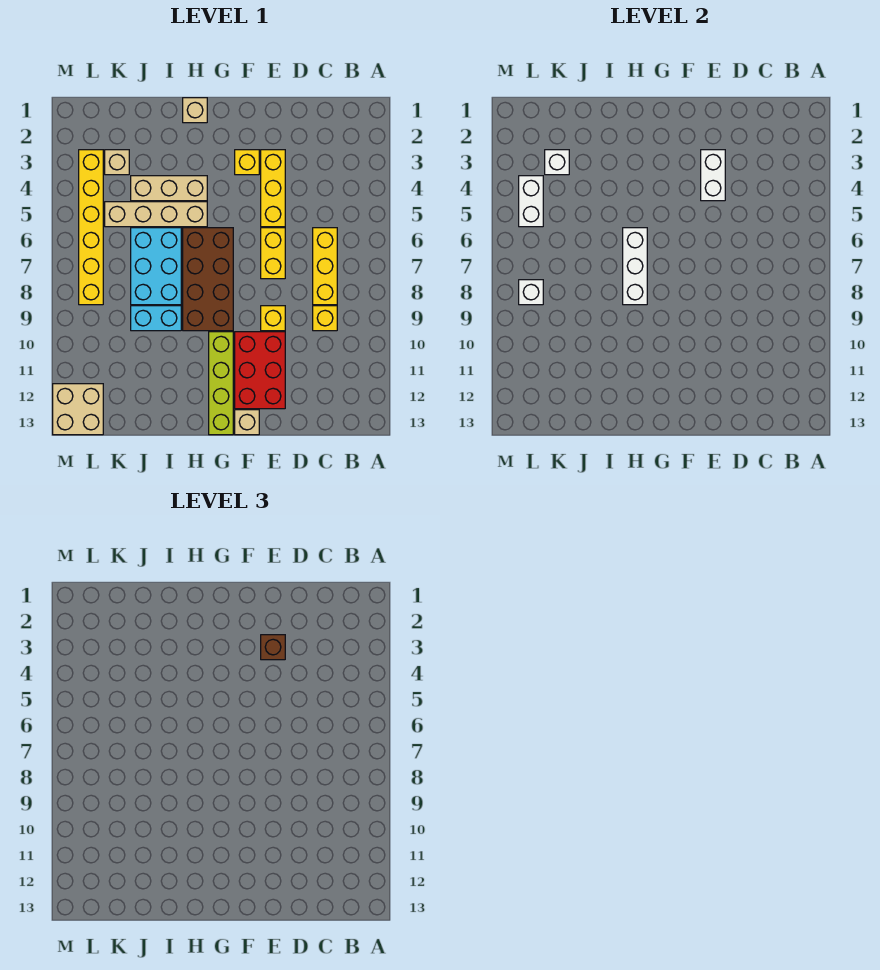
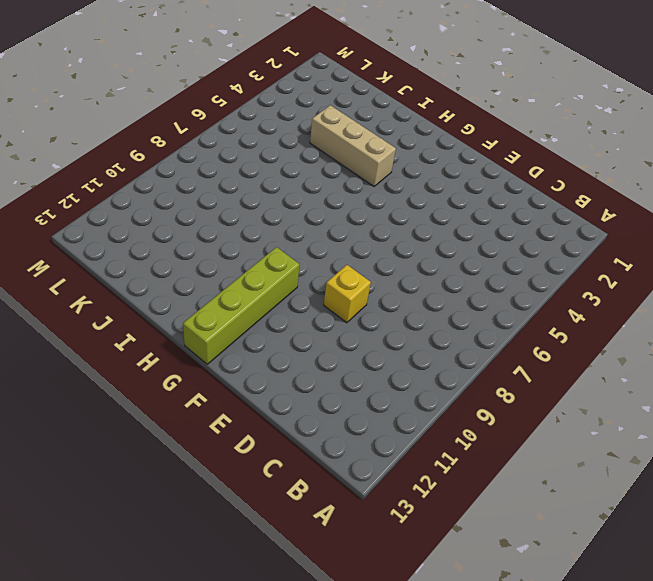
none -> yellow brick C6:C8 level 1
none -> yellow brick C9 level 1
none -> yellow brick E3:E5 level 1

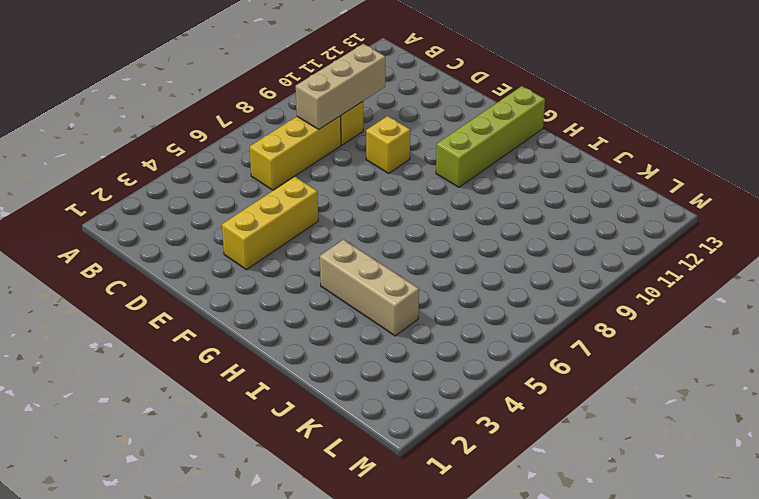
tan brick C8:C10 level 2 -> none
none -> yellow brick E6:E7 level 1
none -> red brick E10:F12 level 1
none -> yellow brick F3 level 1

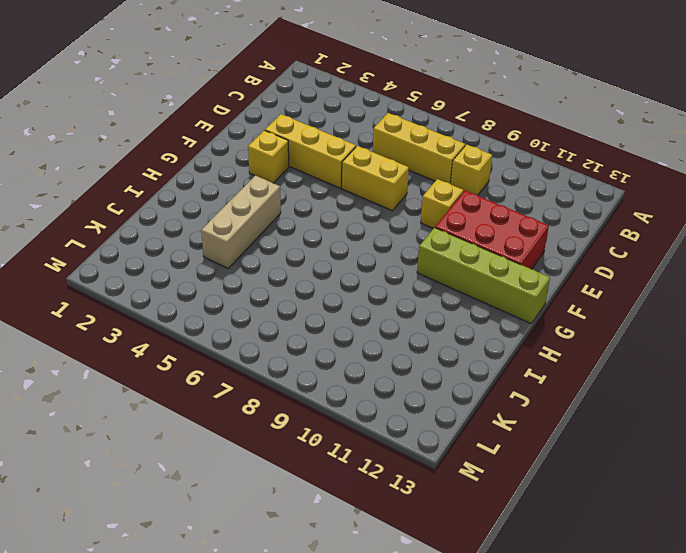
none -> tan brick F13 level 1
none -> brown brick G6:H9 level 1
none -> tan brick H1 level 1

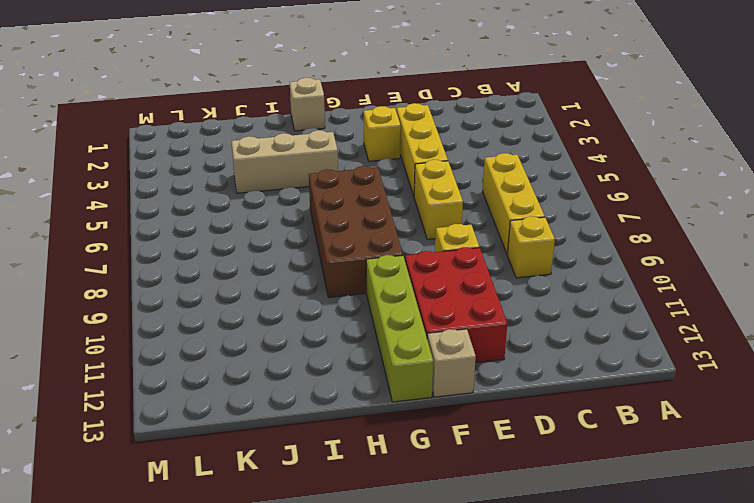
none -> tan brick H5:K5 level 1
none -> cyan brick I6:J8 level 1
none -> cyan brick I9:J9 level 1

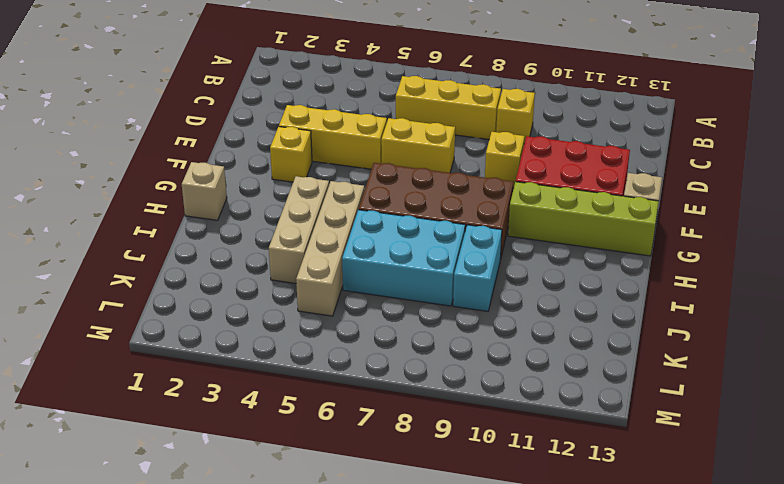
none -> tan brick K3 level 1
none -> yellow brick L3:L8 level 1
none -> tan brick L12:M13 level 1

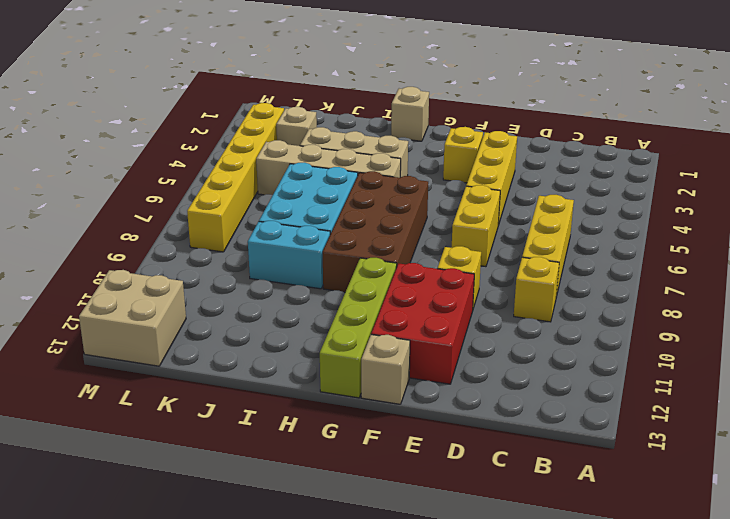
none -> white brick E3:E4 level 2
none -> white brick H6:H8 level 2
none -> white brick K3 level 2

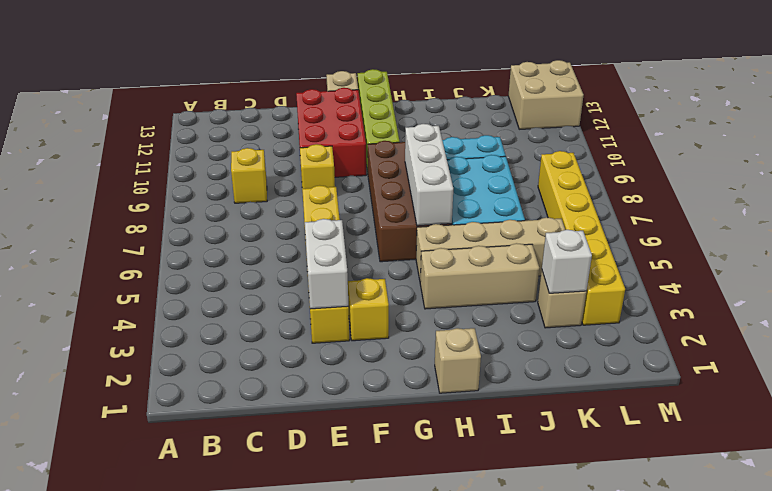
none -> yellow brick C6:C8 level 1
none -> white brick L4:L5 level 2
none -> white brick L8 level 2

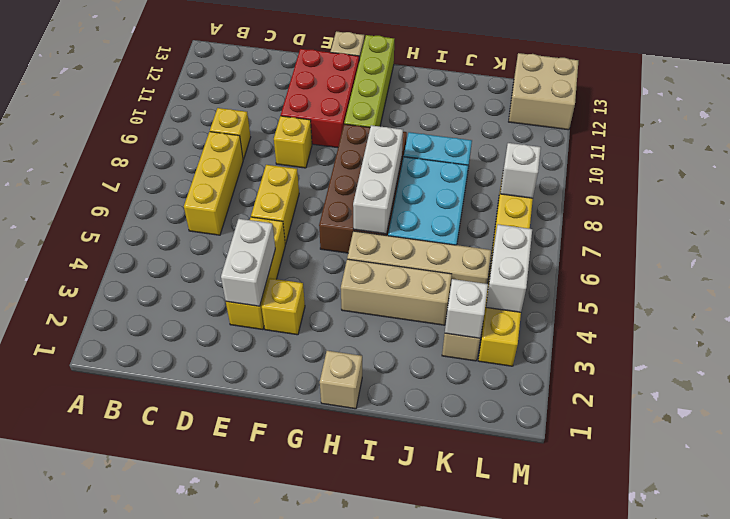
none -> brown brick E3 level 3

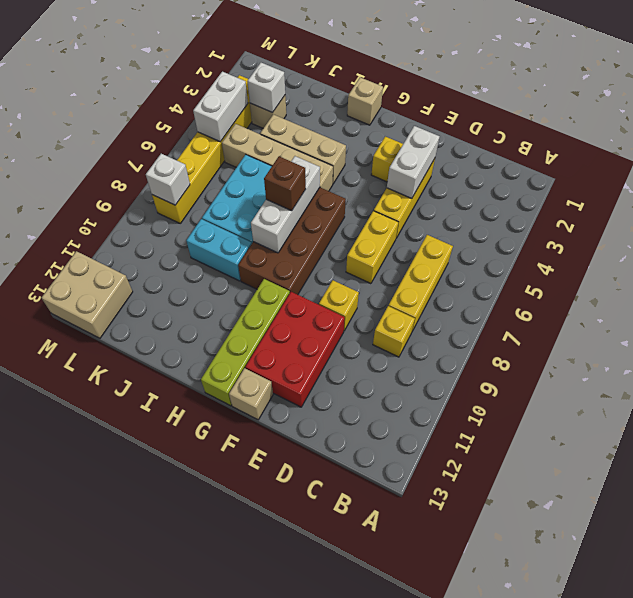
brown brick H7 level 3 -> brown brick E3 level 3

